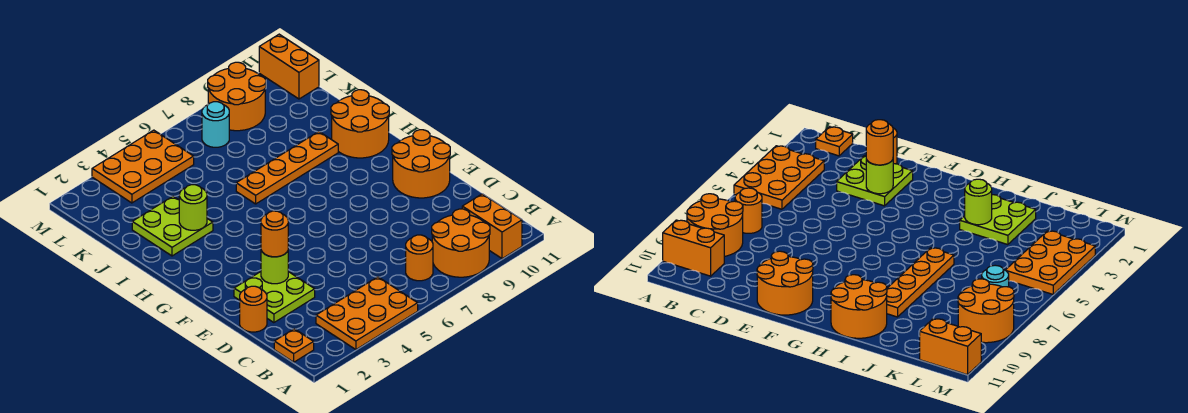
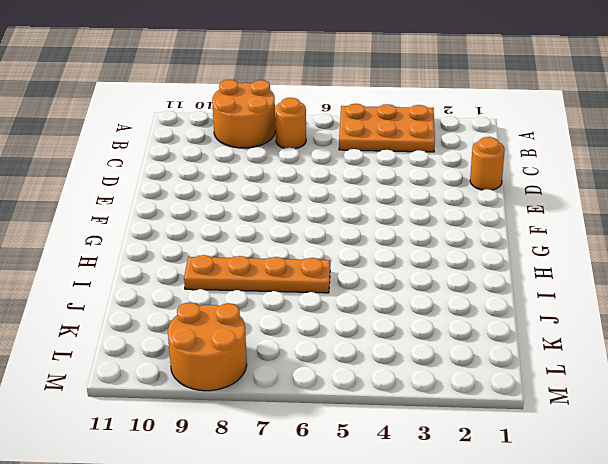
none -> orange brick A10:B10 level 1
none -> orange plate B1 level 1
none -> lime plate D2:E3 level 1

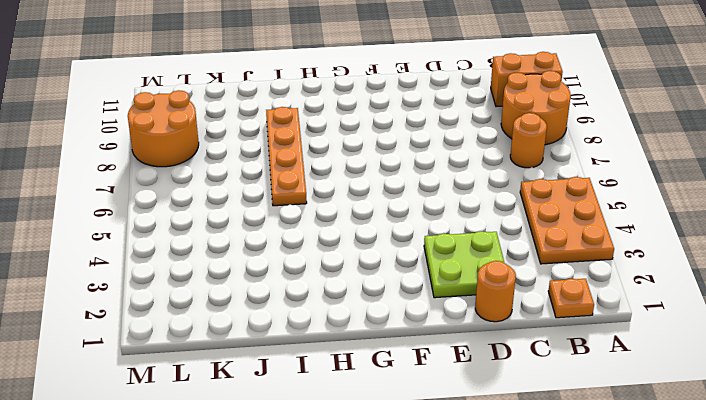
none -> orange round brick E10:F11 level 1
none -> orange round brick H10:I11 level 1
none -> lime plate I2:J3 level 1

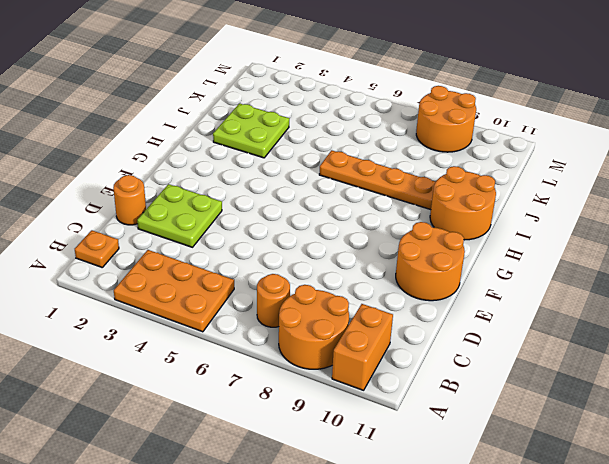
none -> orange plate L3:M5 level 1
none -> cyan round brick L7 level 1
none -> orange brick L11:M11 level 1

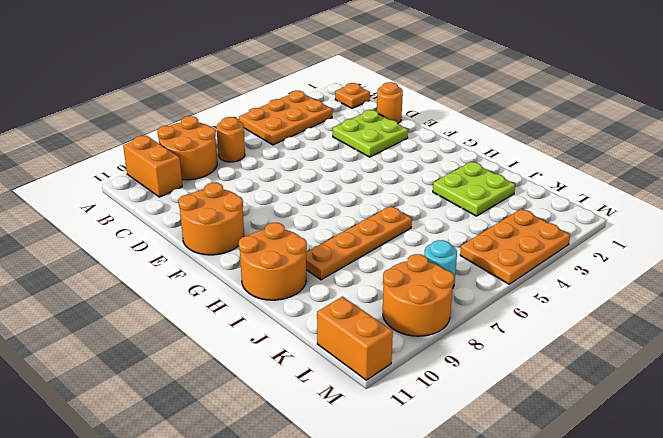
none -> lime round brick E3 level 2
none -> lime round brick I3 level 2
none -> orange round brick E3 level 3

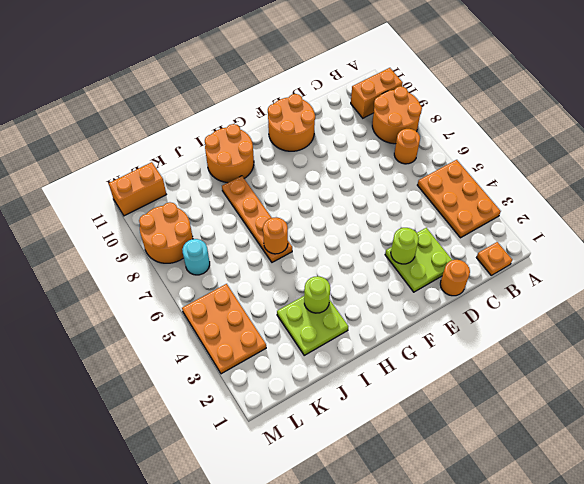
orange round brick I6 level 2 -> orange round brick E3 level 3

